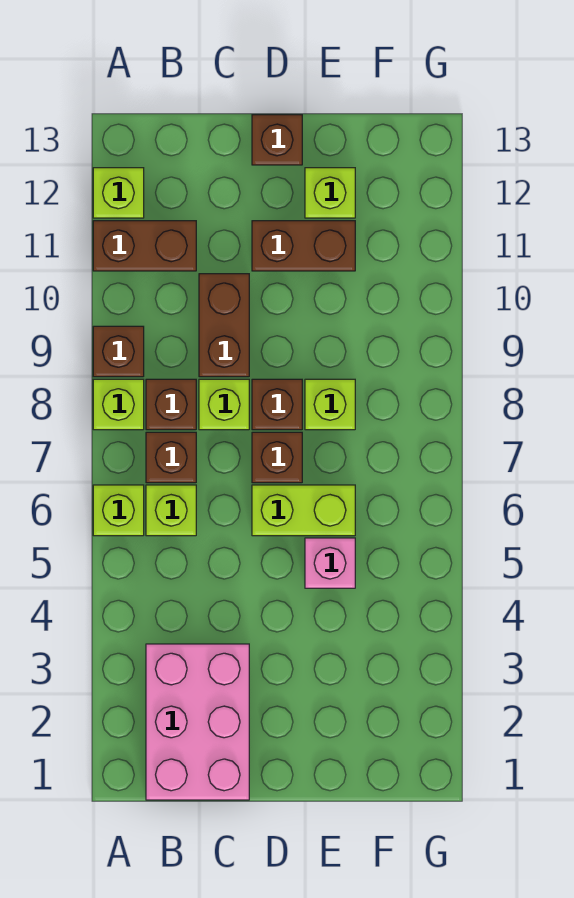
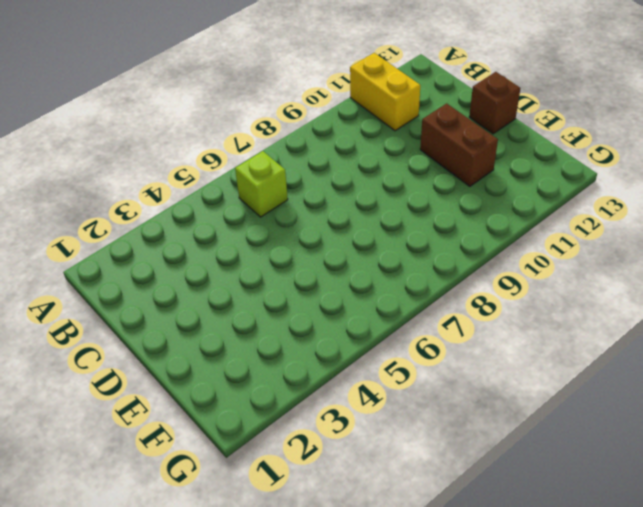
yellow brick A11:B11 level 1 -> brown brick A11:B11 level 1
none -> lime brick A6 level 1
none -> lime brick A8 level 1
none -> brown brick A9 level 1

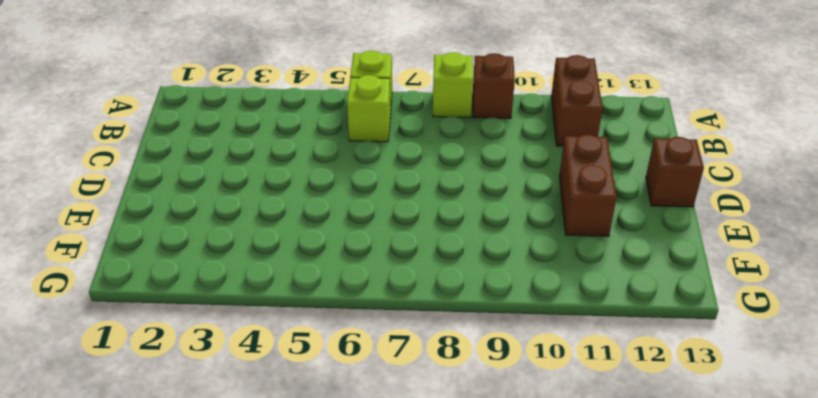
none -> lime brick A12 level 1
none -> pink brick B1:C3 level 1
none -> brown brick B7 level 1

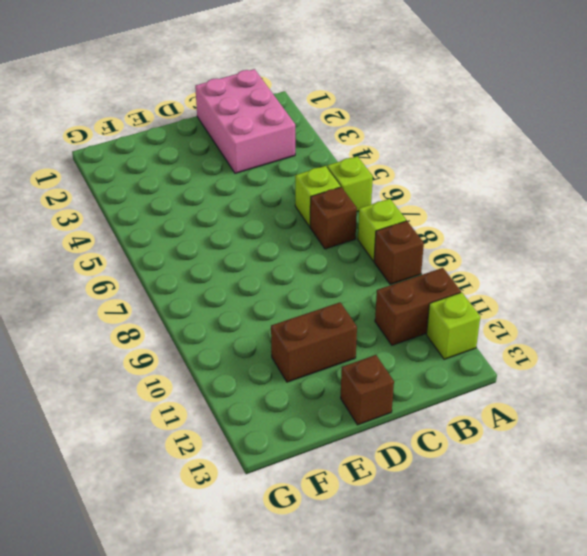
none -> brown brick B8 level 1
none -> lime brick C8 level 1
none -> brown brick C9:C10 level 1

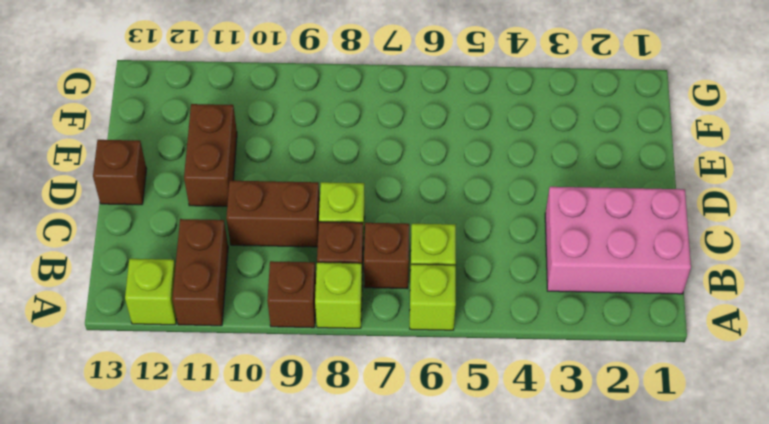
none -> lime brick D6:E6 level 1
none -> brown brick D7 level 1
none -> brown brick D8 level 1

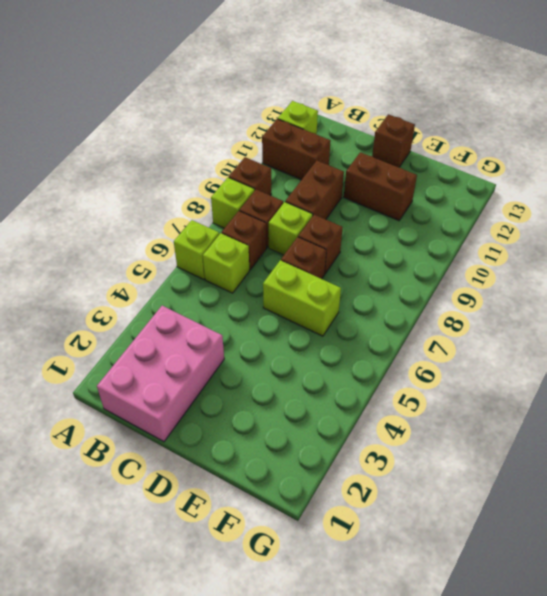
none -> pink brick E5 level 1
none -> lime brick E8 level 1
none -> lime brick E12 level 1

